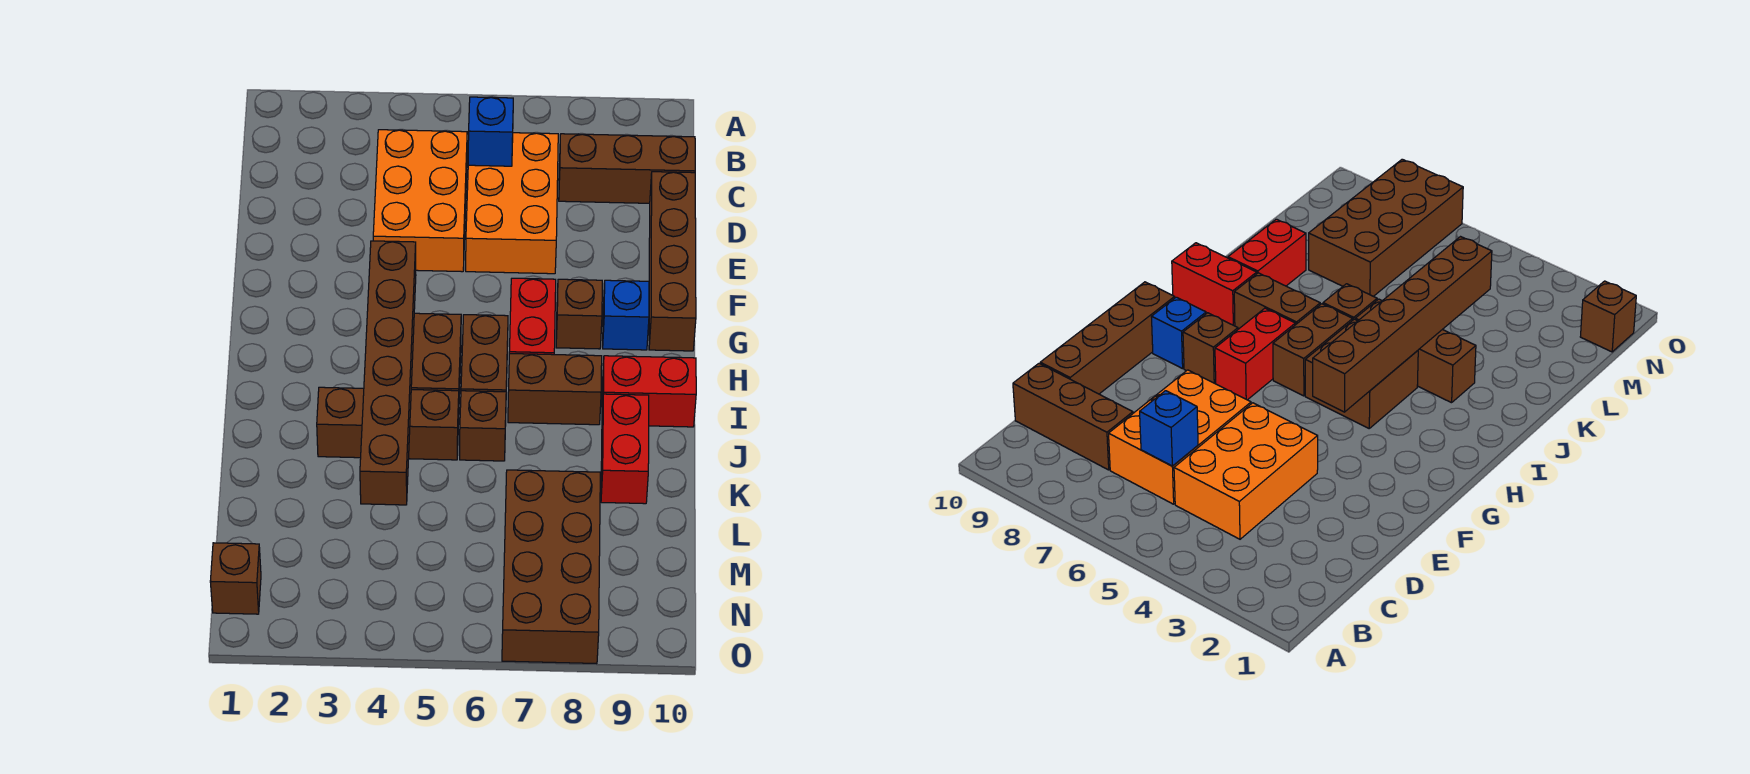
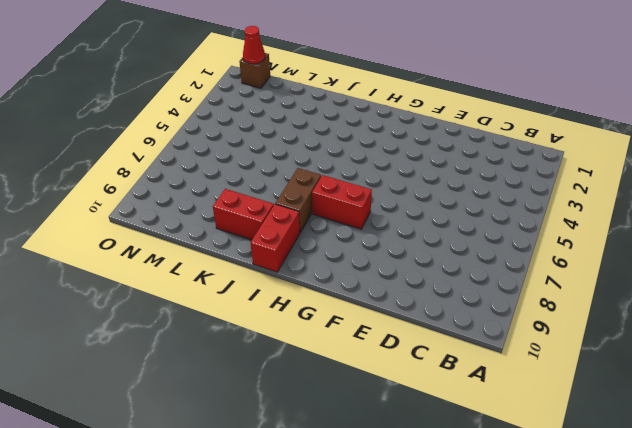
red cone N1 level 2 -> none
none -> orange brick C4:E5 level 1
none -> orange brick C6:E7 level 1
none -> brown brick C8:C10 level 1

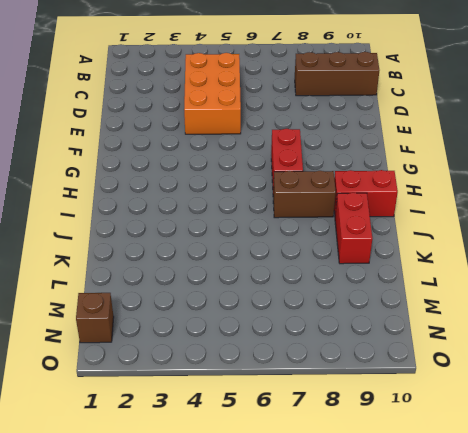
none -> orange brick C6:E7 level 1
none -> brown brick D10:G10 level 1
none -> brown brick G8 level 1

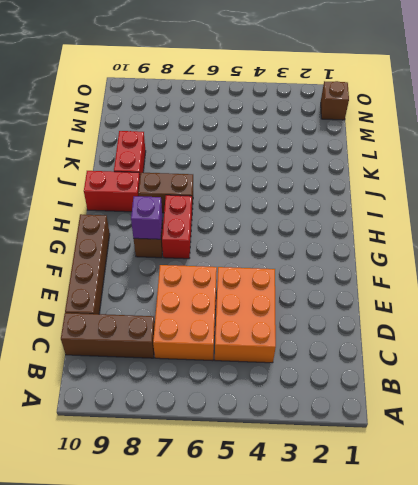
purple brick G8 level 2 -> none
none -> blue brick G9 level 1
none -> brown brick H4:I5 level 1
none -> brown brick H6:I6 level 1

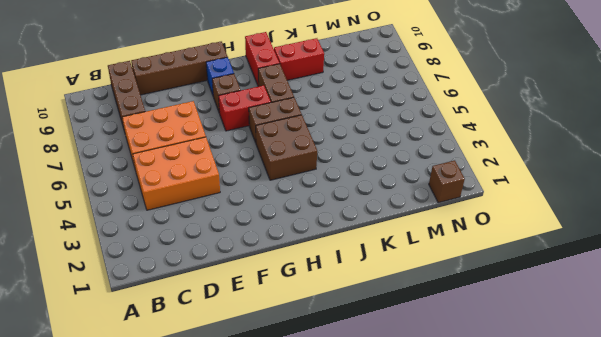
none -> brown brick J3:J5 level 1
none -> brown brick J6 level 1
none -> brown brick L7:O8 level 1

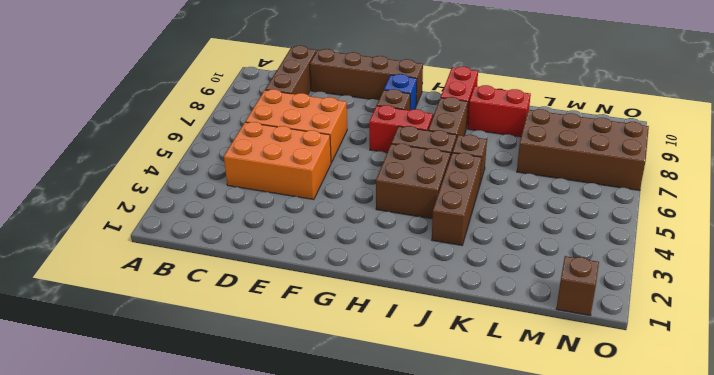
none -> blue brick C6 level 2
none -> brown brick G4:L4 level 2

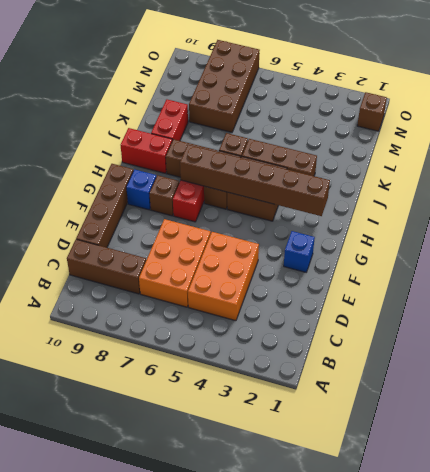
blue brick F2 level 1 -> blue brick C6 level 2
brown brick H2:H7 level 2 -> brown brick G4:L4 level 2

